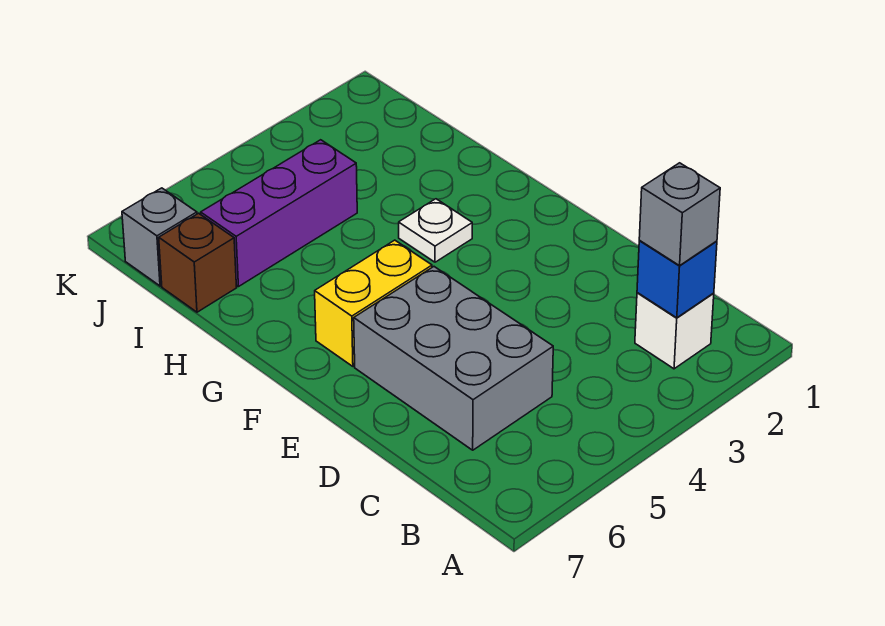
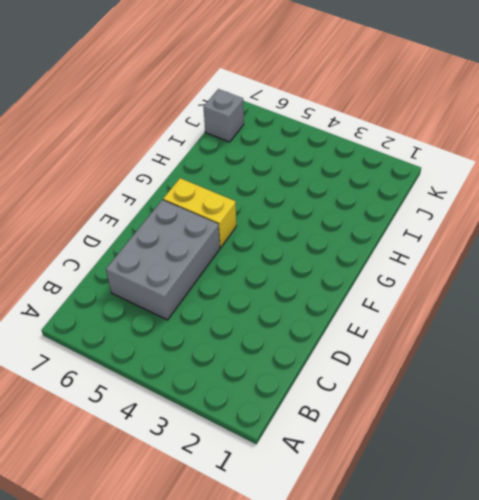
none -> white brick B2 level 1
none -> white plate G3 level 1

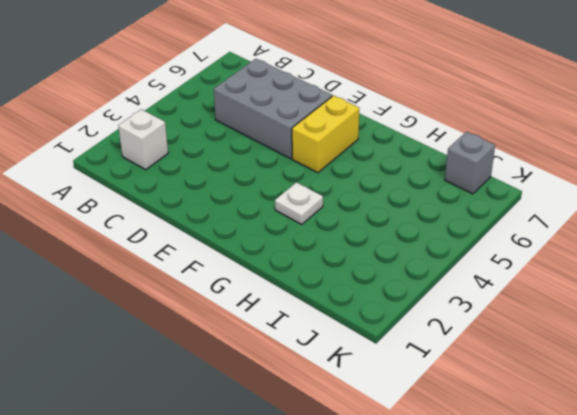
none -> purple brick I4:I6 level 1
none -> brown brick I7 level 1

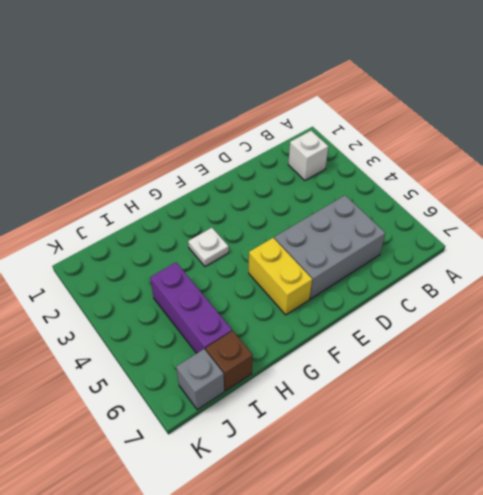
none -> blue brick B2 level 2
none -> grey brick B2 level 3

